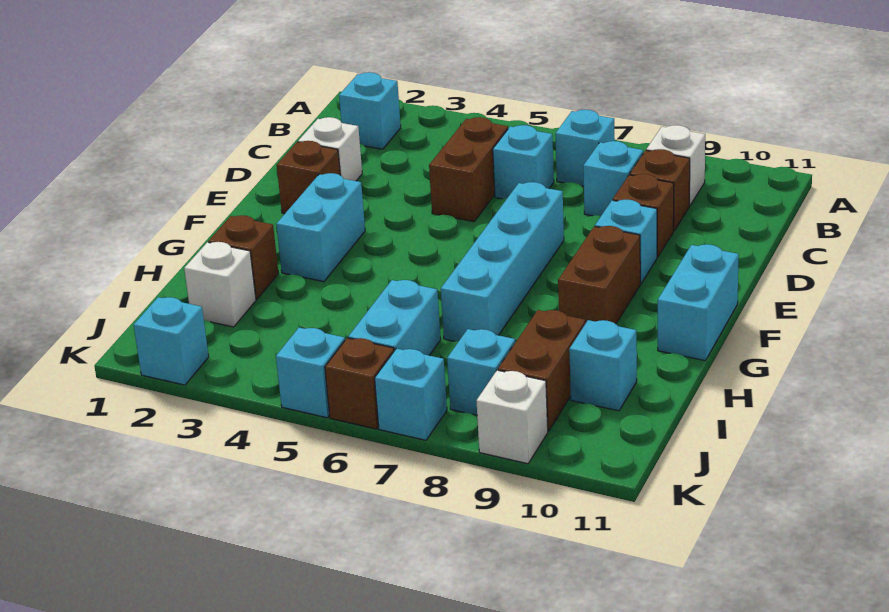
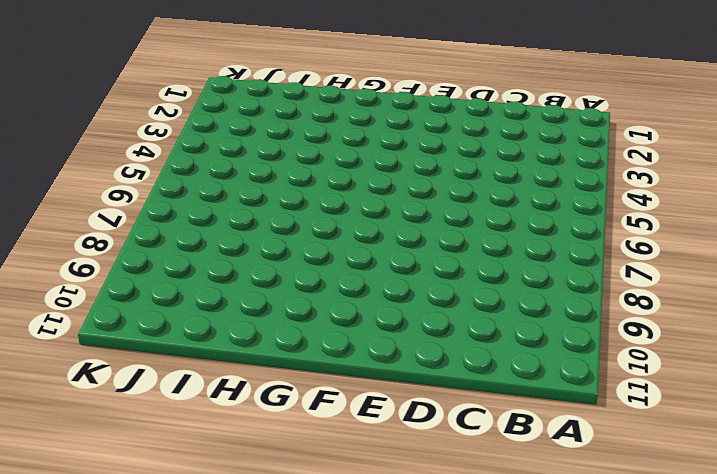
none -> cyan brick B2 level 1
none -> cyan brick B7 level 1
none -> white brick B9 level 1

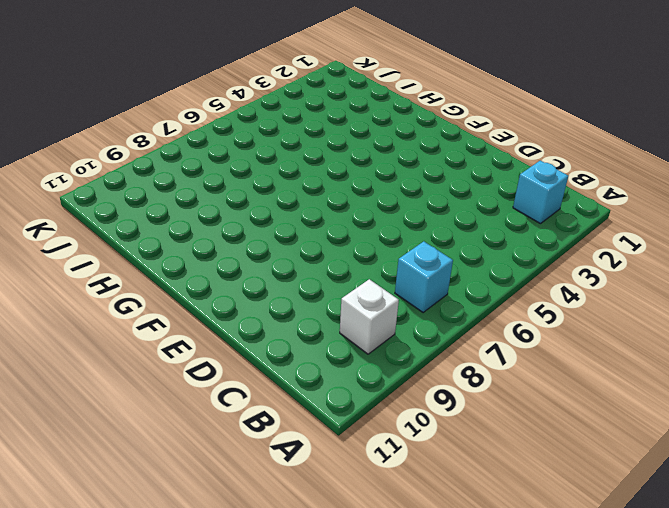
none -> brown brick C5:D5 level 1
none -> cyan brick C6 level 1
none -> cyan brick C8 level 1

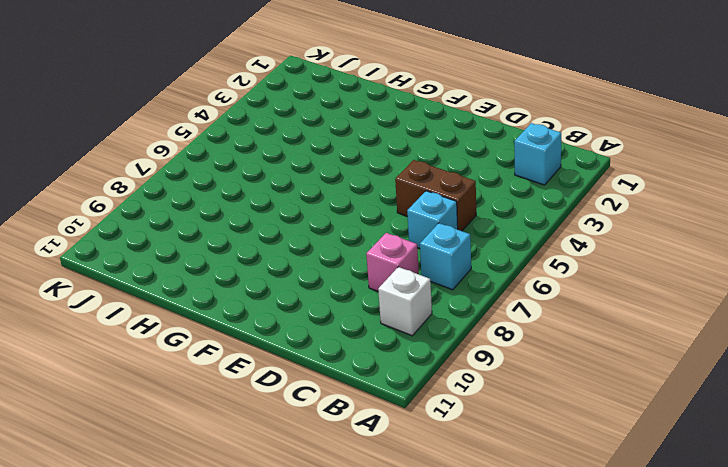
pink brick C8 level 1 -> cyan brick C8 level 1
none -> brown brick C9 level 1
none -> white brick D2 level 1
none -> brown brick D9 level 1

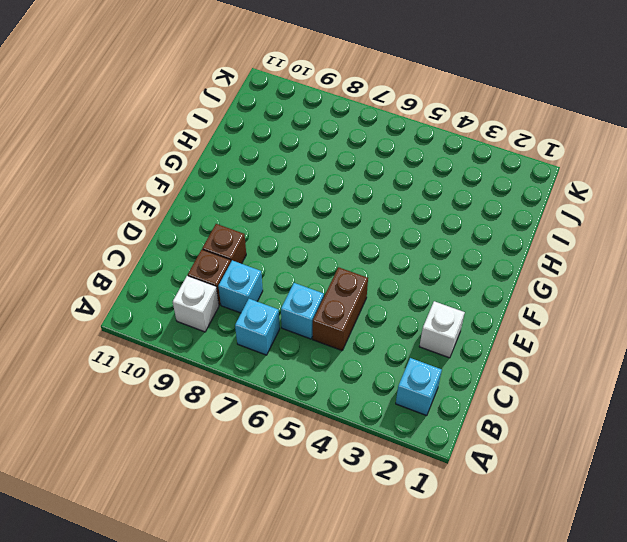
none -> brown brick E2 level 1
none -> cyan brick E7:H7 level 1
none -> cyan brick E9 level 1

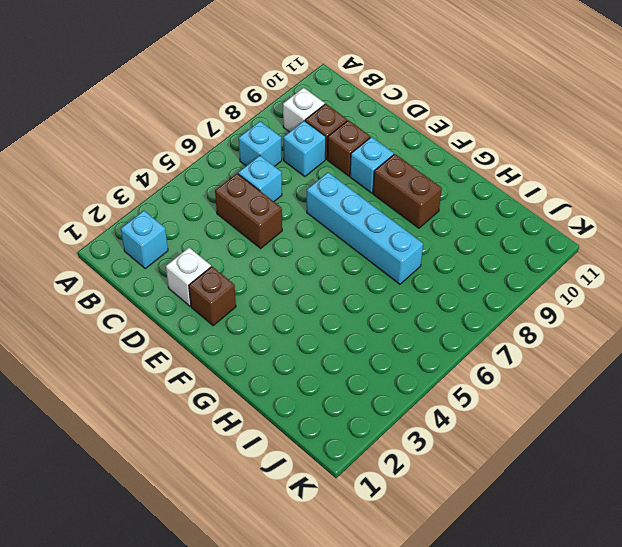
none -> cyan brick F3:G3 level 1
none -> cyan brick F11:G11 level 1
none -> brown brick H2 level 1

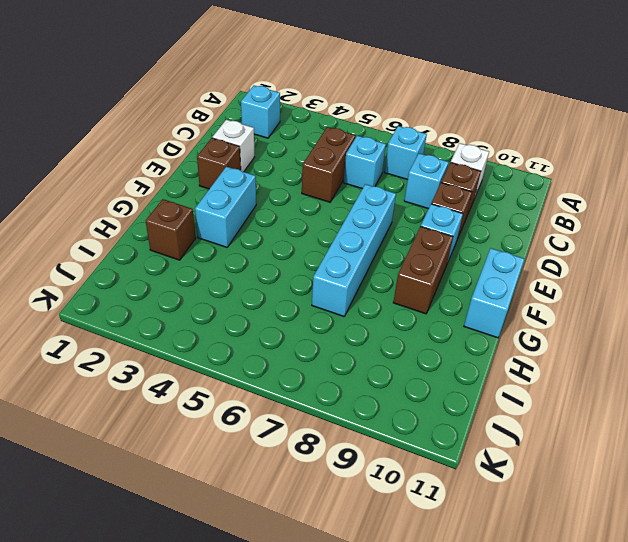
none -> white brick I2 level 1
none -> cyan brick I6:J6 level 1
none -> brown brick I9:J9 level 1

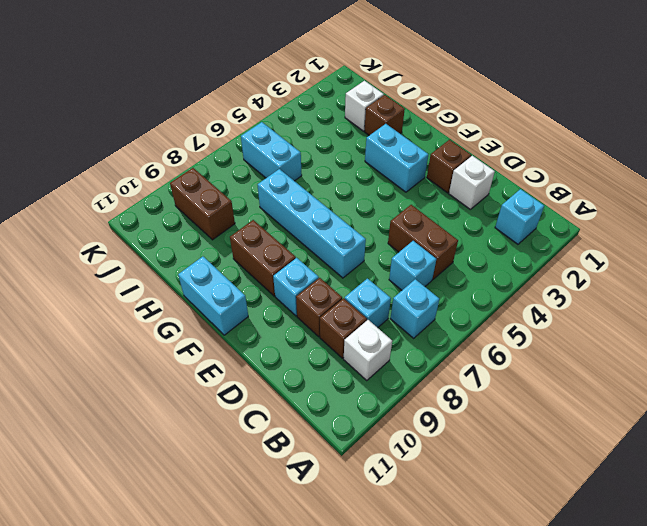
none -> cyan brick I10 level 1
none -> cyan brick J8 level 1
none -> cyan brick K2 level 1

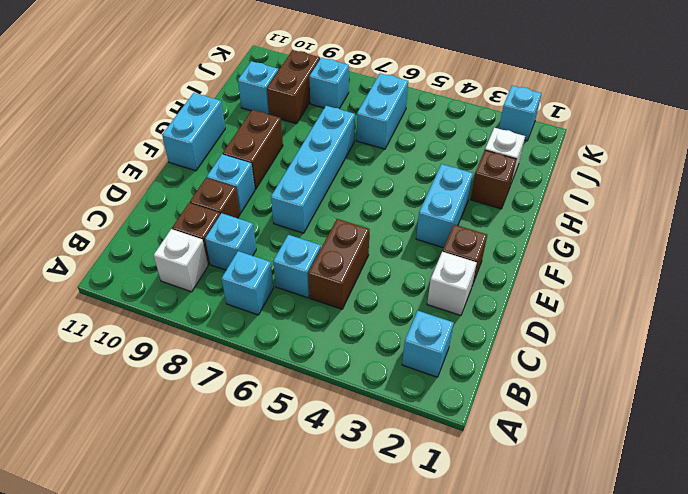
none -> cyan brick K5 level 1
none -> brown brick K6 level 1
none -> cyan brick K7 level 1

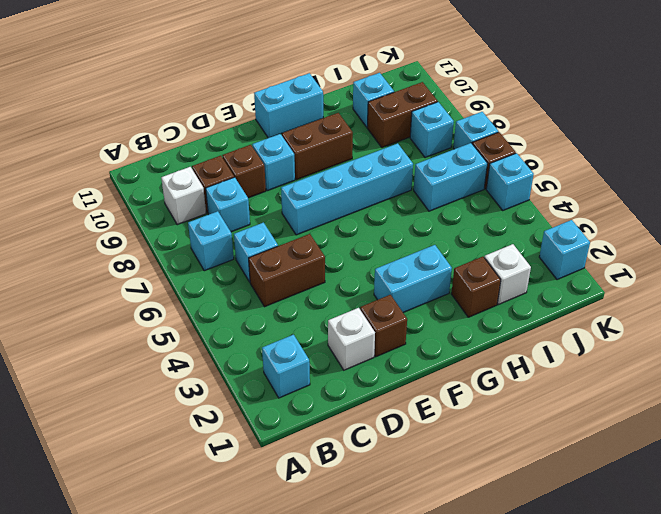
none -> white brick K9 level 1

